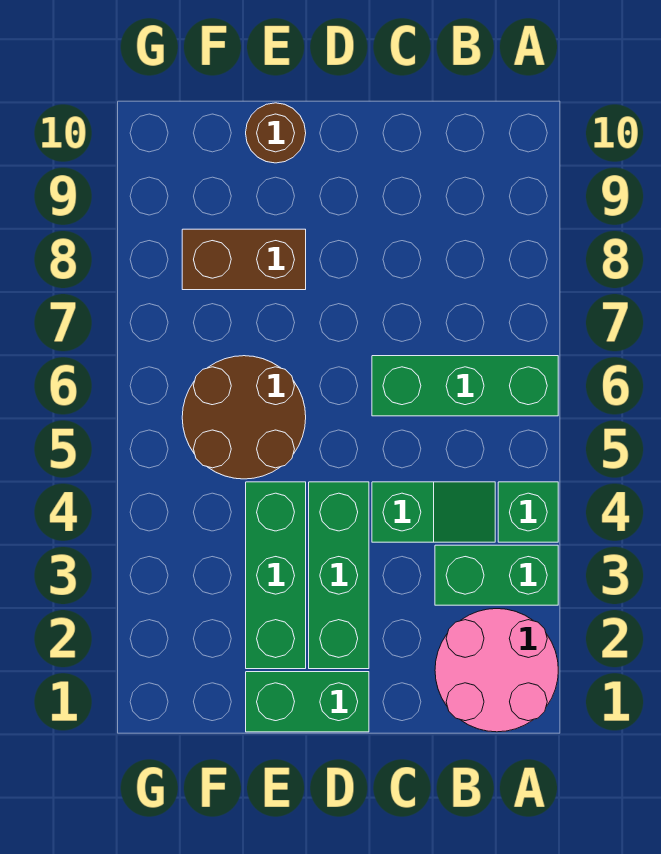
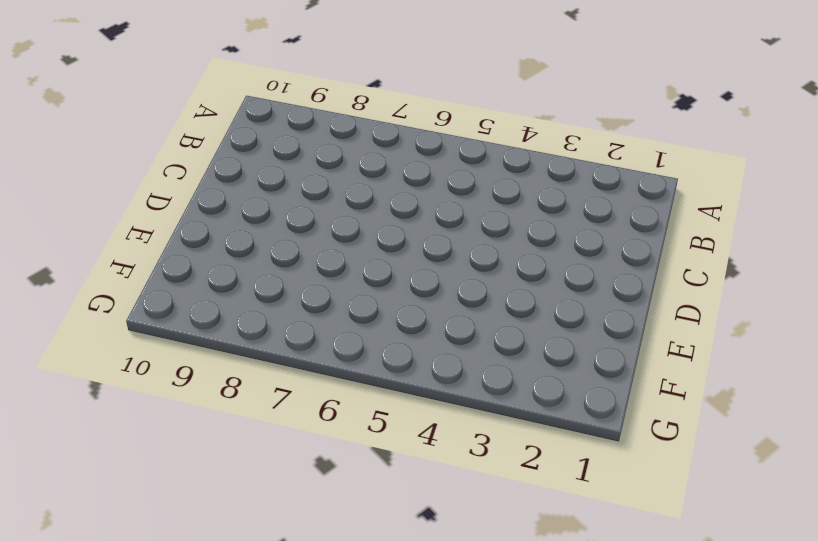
none -> pink round brick A1:B2 level 1
none -> green brick A3:B3 level 1

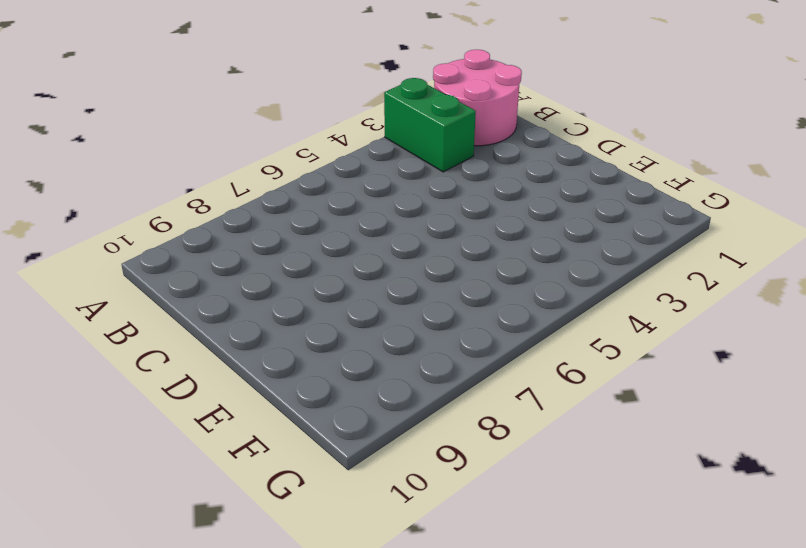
none -> green brick A4 level 1
none -> green brick A6:C6 level 1

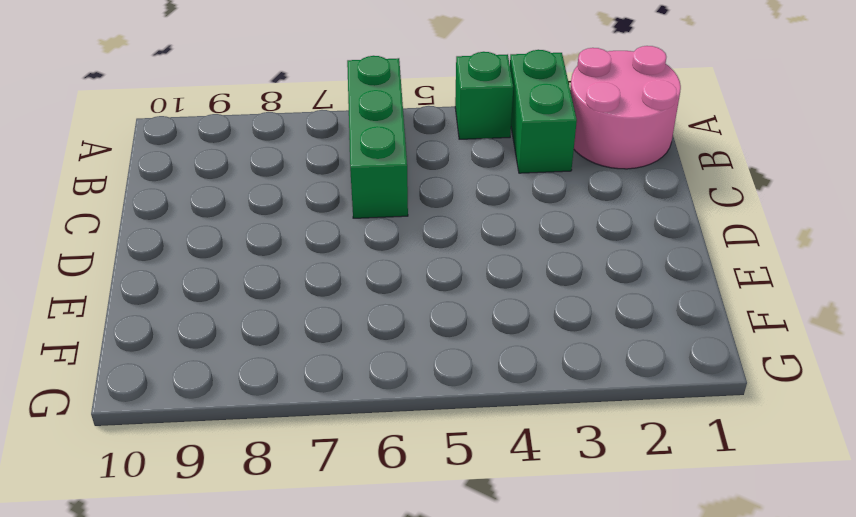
none -> green slope B4:C4 level 1 top C
none -> green brick D1:E1 level 1

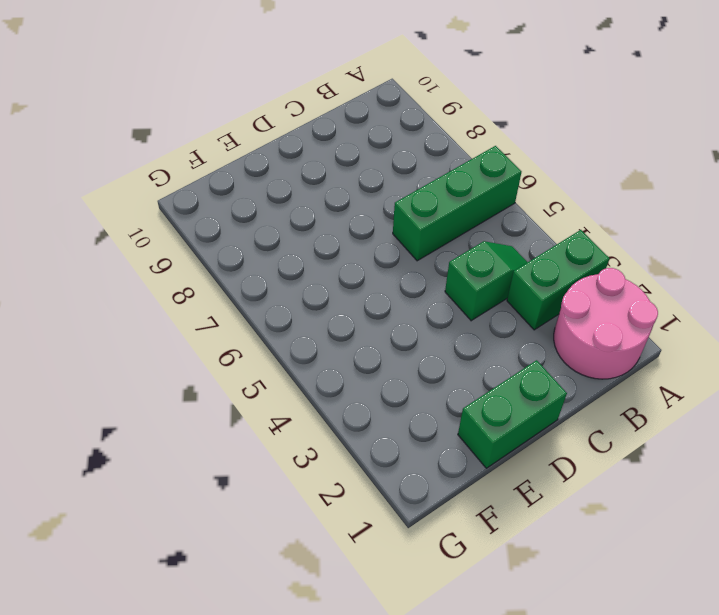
none -> green brick A4 level 1
none -> green brick D2:D4 level 1

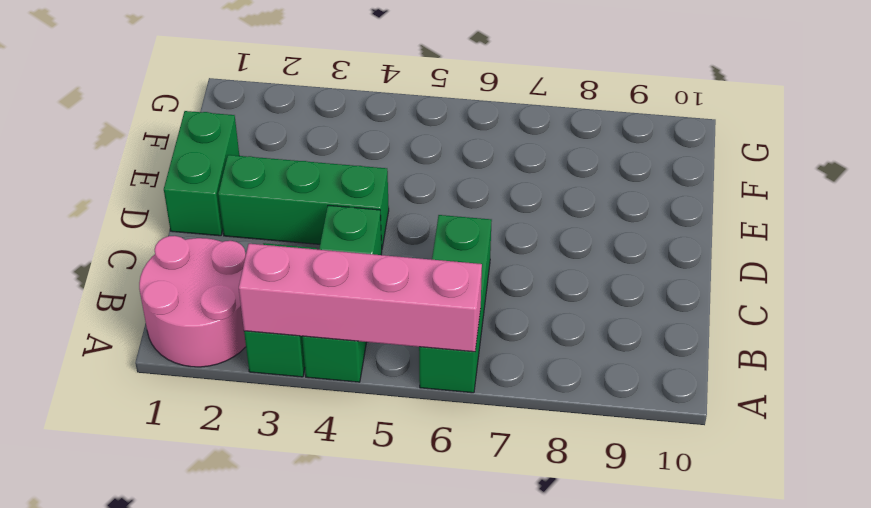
pink brick A3:A6 level 2 -> none
none -> green brick E2:E4 level 1
none -> brown round brick E5:F6 level 1

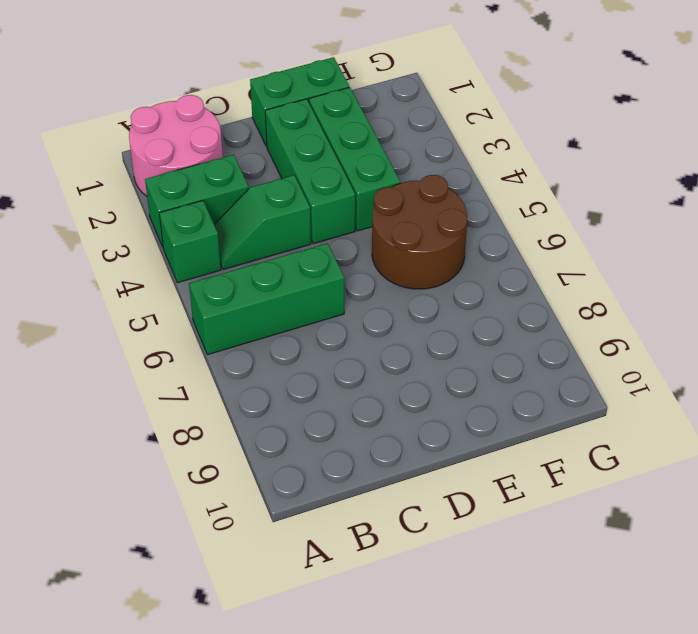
none -> brown brick E8:F8 level 1
none -> brown round brick E10 level 1

